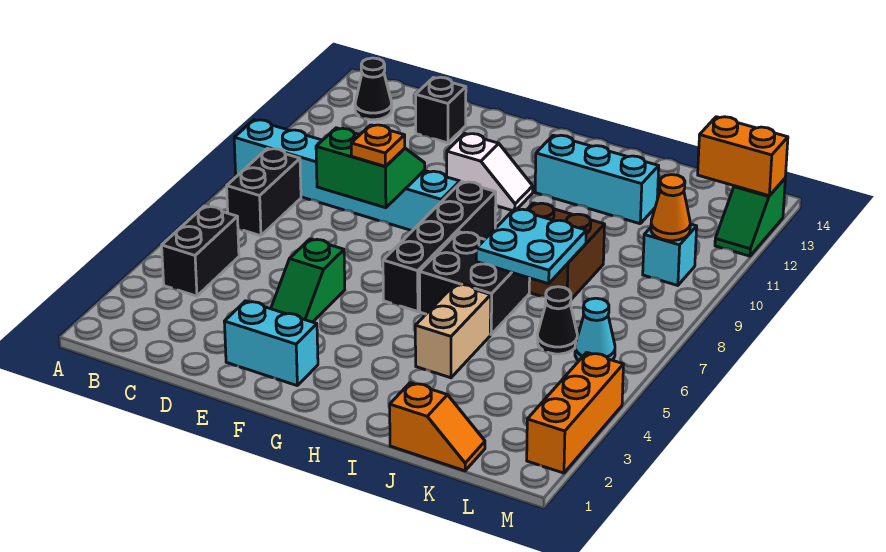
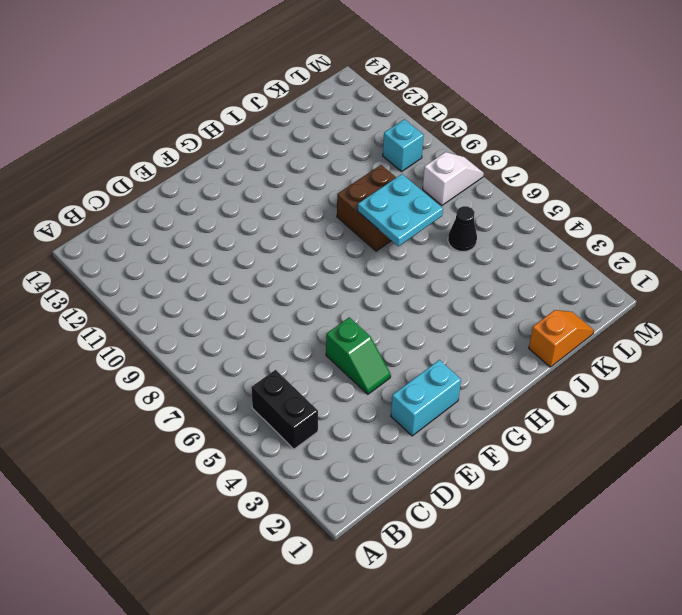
white slope L8:M8 level 1 top L -> white slope F11:G11 level 1 top F
none -> cyan brick A9:F9 level 1
none -> black brick B7:B8 level 1
none -> black cone B13 level 1

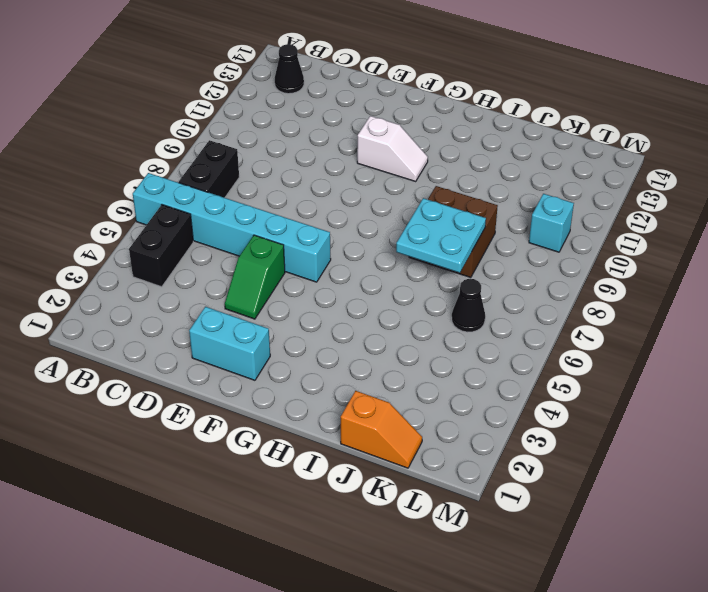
cyan brick A6:F6 level 1 -> cyan brick A9:F9 level 1
none -> black brick D13 level 1
none -> black brick G6:G9 level 1
none -> black brick H6:I7 level 1

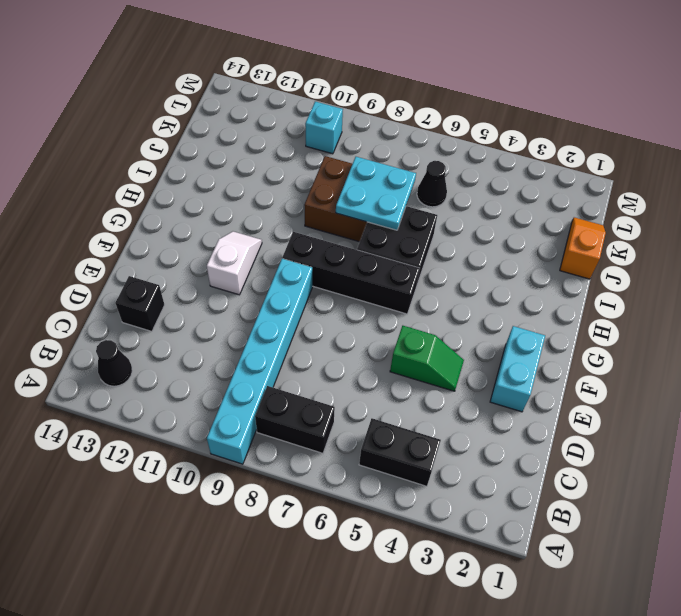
none -> cyan brick H12:J12 level 1
none -> tan brick I4:I5 level 1
none -> cyan cone L6 level 1

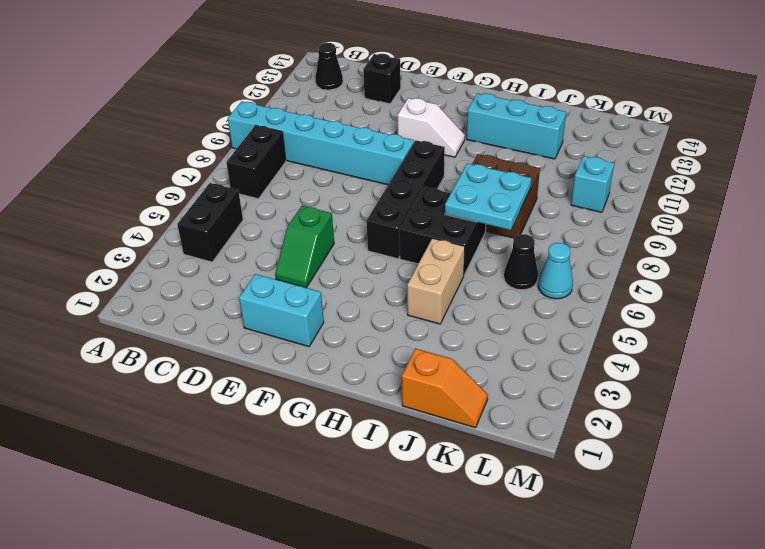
none -> orange brick M2:M4 level 1
none -> green slope M12:M13 level 1 top 13
none -> green slope D8:E9 level 2 top 8

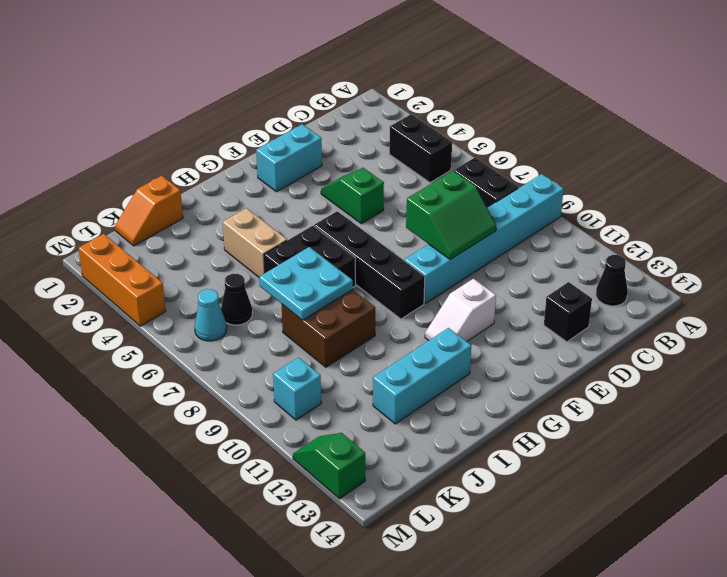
none -> orange cone L10 level 2
none -> orange brick L13:M13 level 2
none -> orange plate E8 level 3

